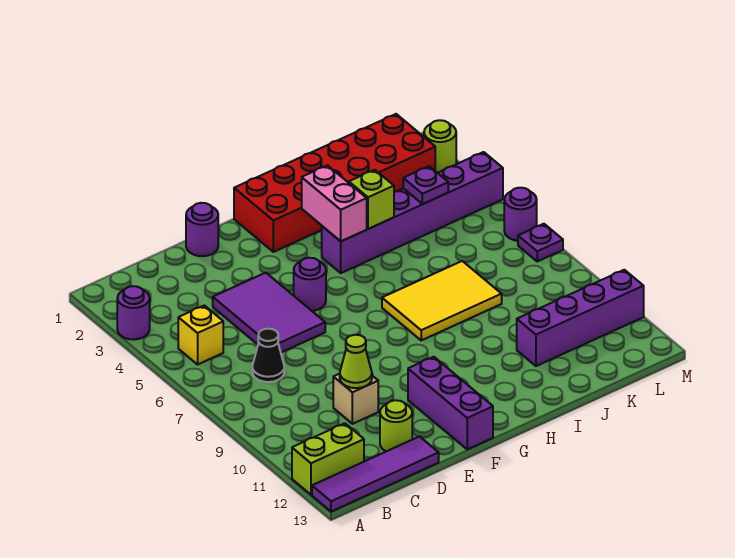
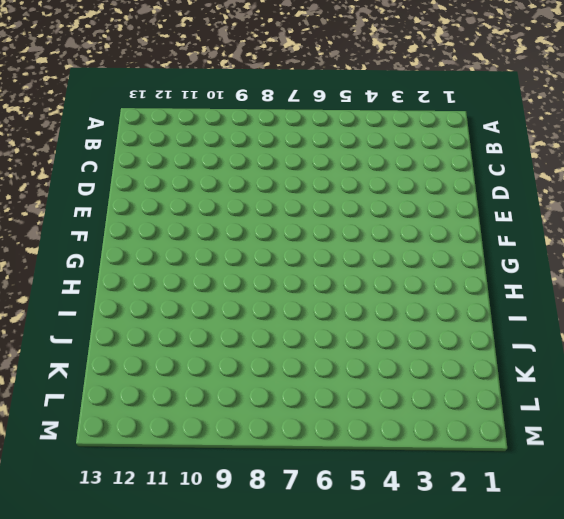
none -> purple round brick A3 level 1
none -> lime brick A12:B12 level 1
none -> purple tile A13:D13 level 1

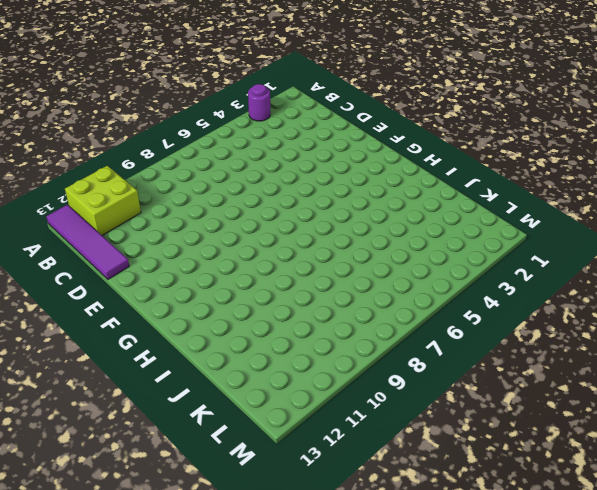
lime brick A11:B12 level 1 -> lime brick A12:B12 level 1
none -> yellow brick B5 level 1
none -> black cone C7 level 1
none -> purple tile D4:E6 level 1

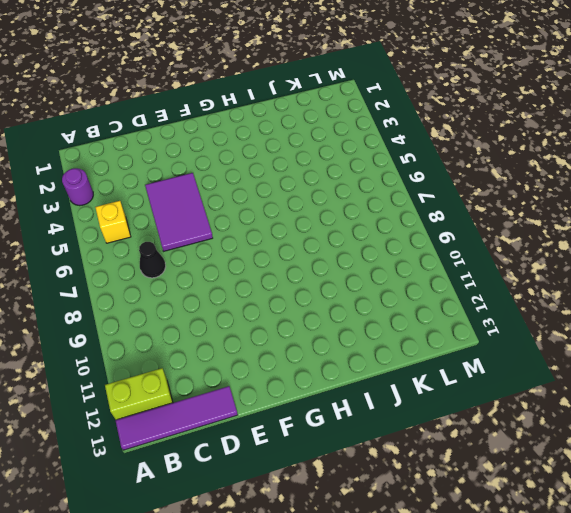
none -> tan brick D10 level 1
none -> lime round brick D12 level 1
none -> purple round brick E1 level 1

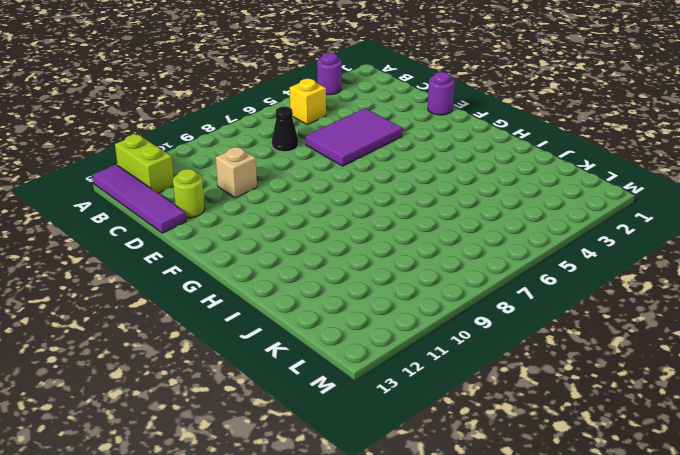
none -> purple round brick F5 level 1
none -> purple brick F11:F13 level 1
none -> red brick G1:L2 level 1

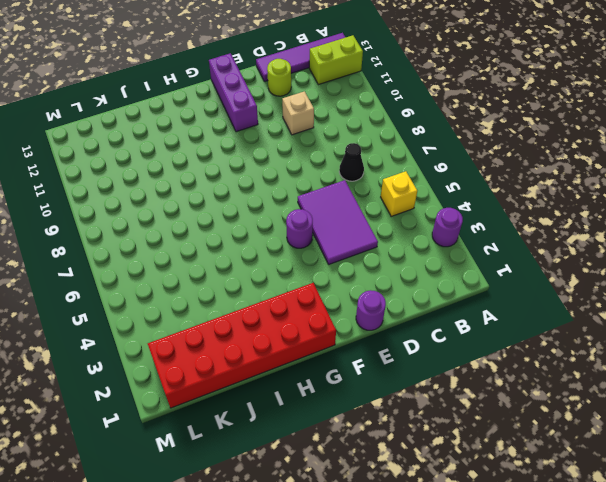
none -> purple brick H4:M4 level 1
none -> yellow tile H7:J8 level 1
none -> purple brick J11:M11 level 1

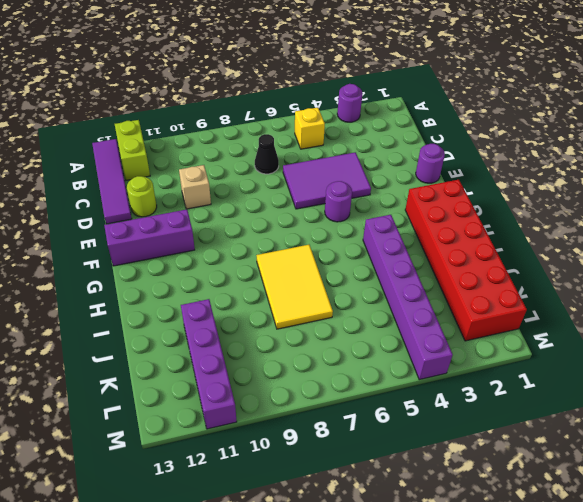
none -> lime round brick M2 level 1
none -> purple round brick M6 level 1
none -> purple plate M7 level 1

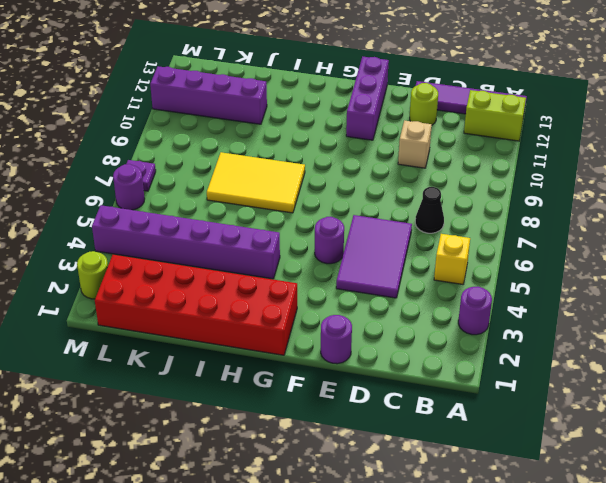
none -> lime cone D10 level 2
none -> pink brick H3:H4 level 2
none -> lime brick I4 level 2

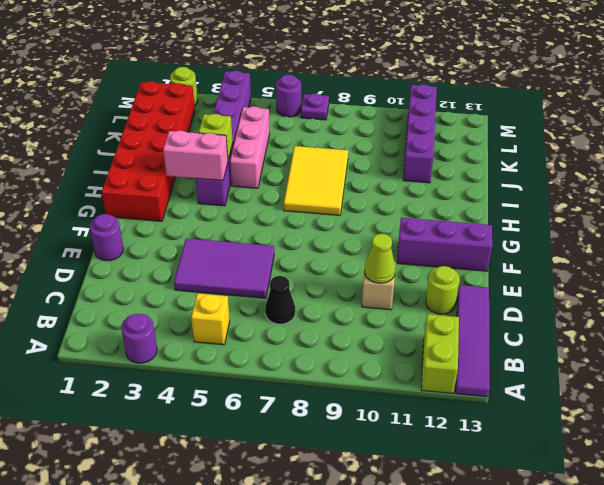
pink brick I5:K5 level 1 -> none
none -> purple round brick F5 level 1
none -> purple plate K4 level 2

